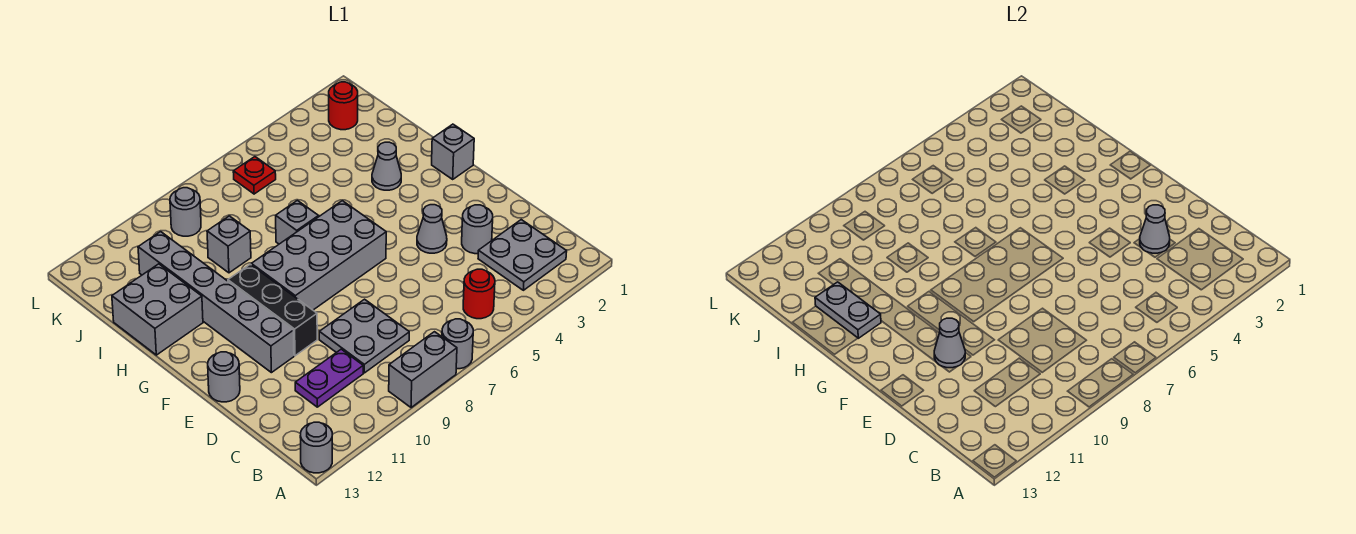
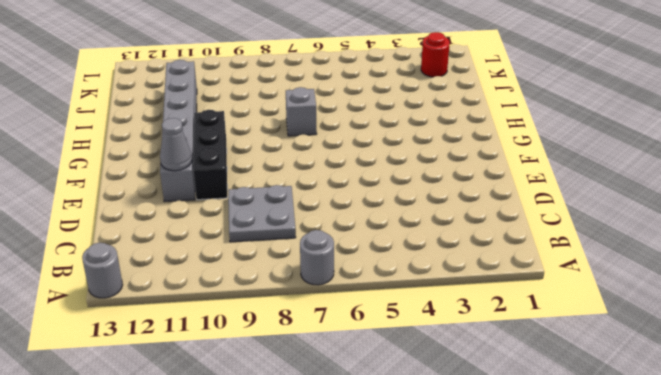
none -> grey brick A8:A9 level 1
none -> grey plate B2:C3 level 1
none -> red round brick B5 level 1

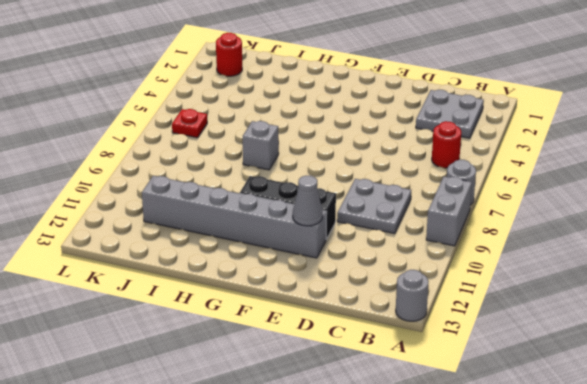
none -> purple plate C10:C11 level 1
none -> grey round brick D3 level 1
none -> grey cone E4 level 1

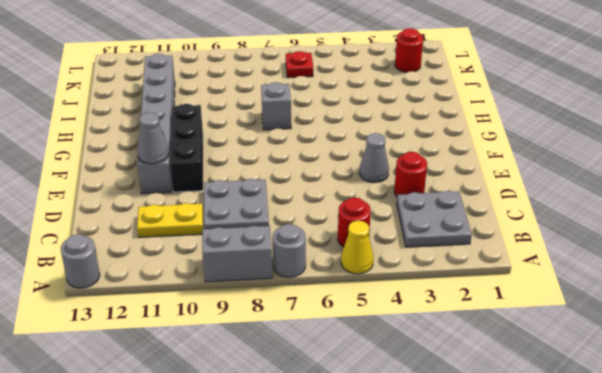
yellow cone A5 level 1 -> none
yellow plate C10:C11 level 1 -> purple plate C10:C11 level 1
red round brick D3 level 1 -> grey round brick D3 level 1
none -> grey round brick E13 level 1
none -> grey brick F6:G9 level 1
none -> grey brick G1 level 1

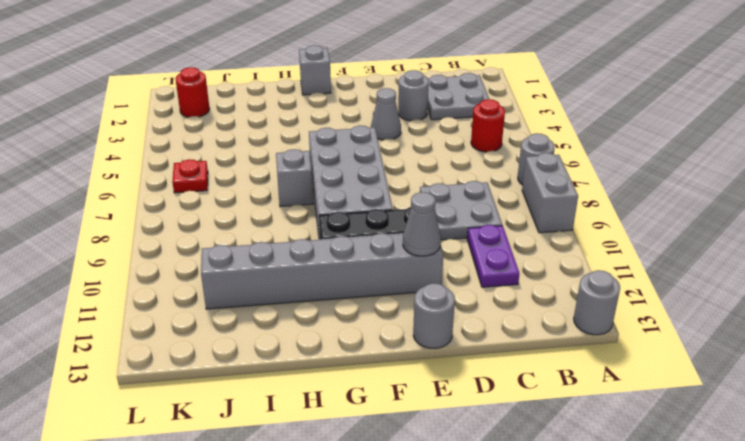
none -> grey cone H3 level 1
none -> grey brick H12:I13 level 1
none -> grey brick I9 level 1

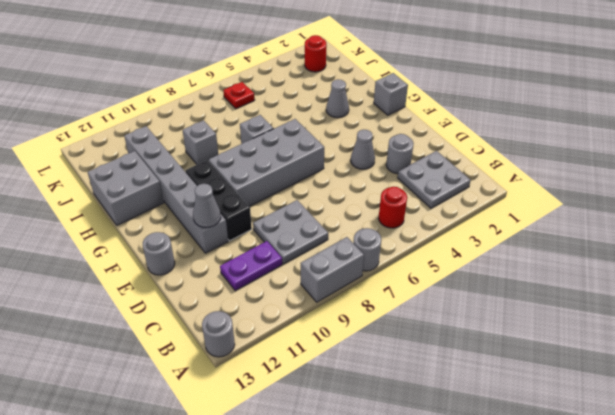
none -> grey round brick K9 level 1
none -> grey cone D3 level 2
none -> grey plate H12:I12 level 2

